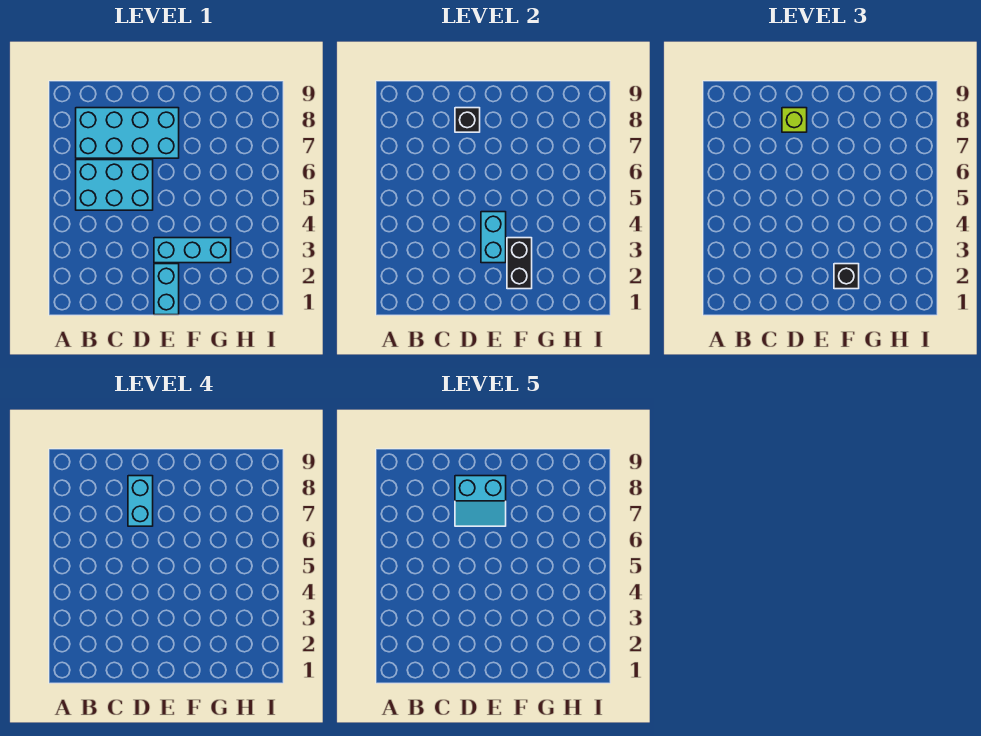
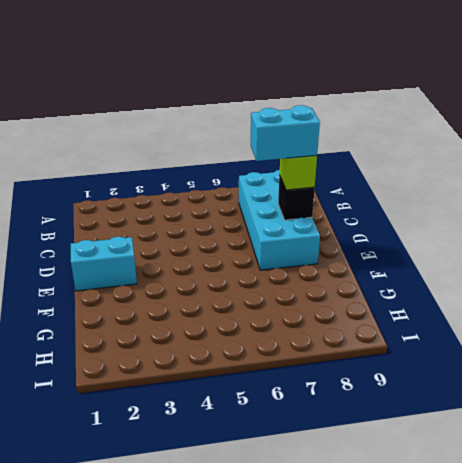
none -> cyan brick B5:D6 level 1
none -> cyan brick E3:G3 level 1

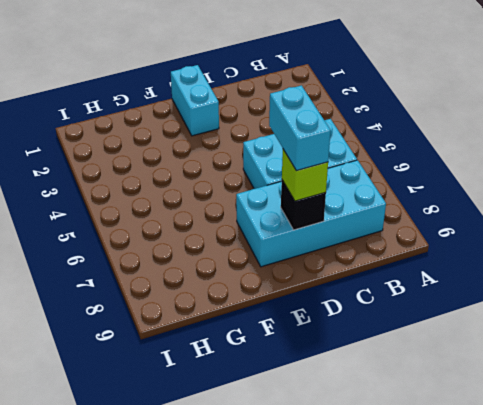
none -> cyan brick E3:G3 level 1
none -> cyan brick E3:E4 level 2

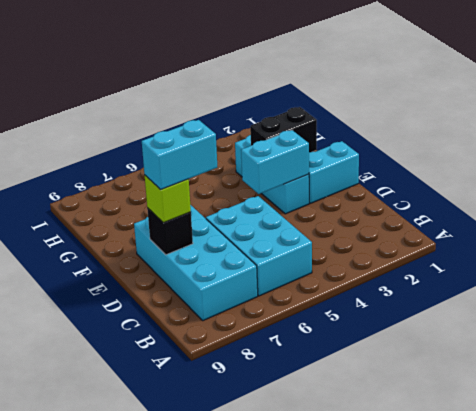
none -> black brick F2 level 3
none -> cyan slope D7:E8 level 5 top 8

